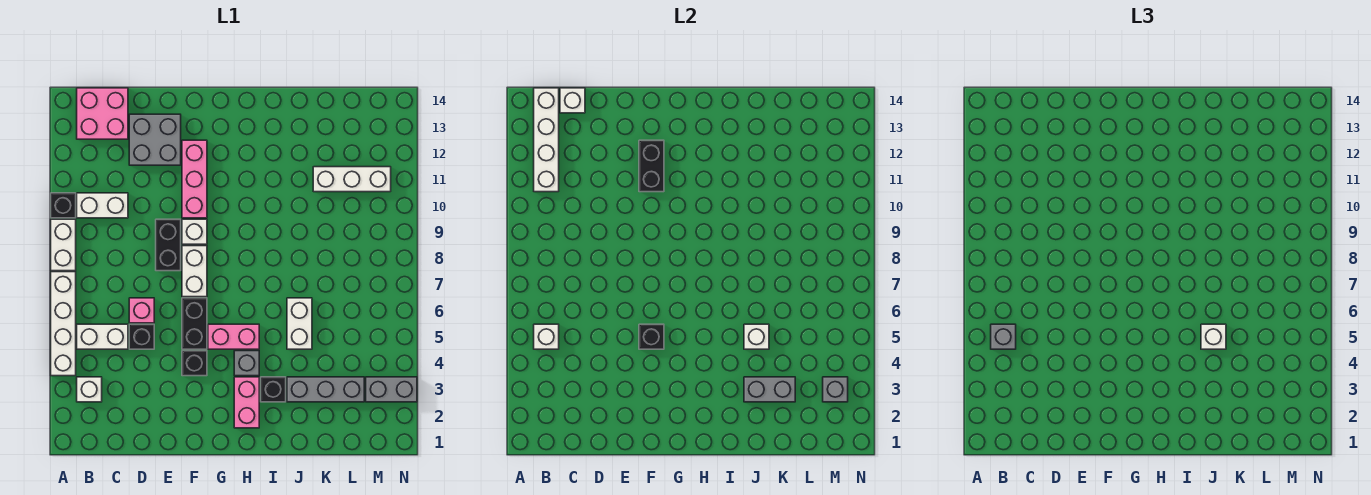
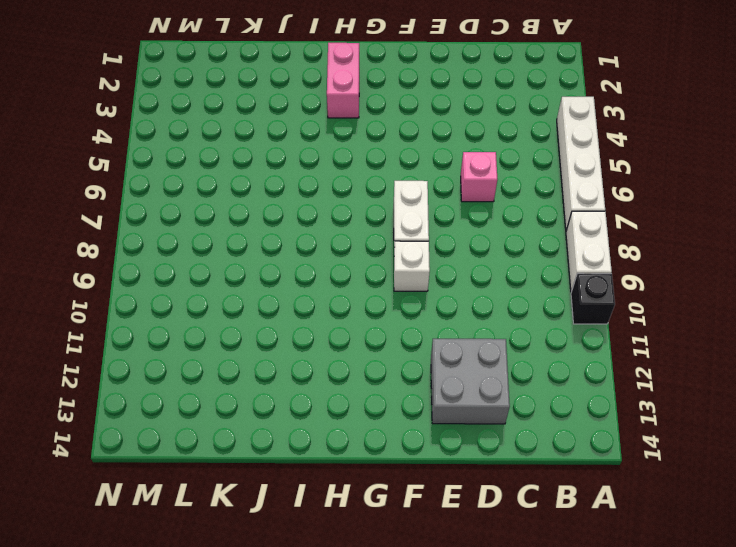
none -> white brick B3 level 1
none -> white brick B5:C5 level 1
none -> white brick B10:C10 level 1
none -> pink brick B13:C14 level 1

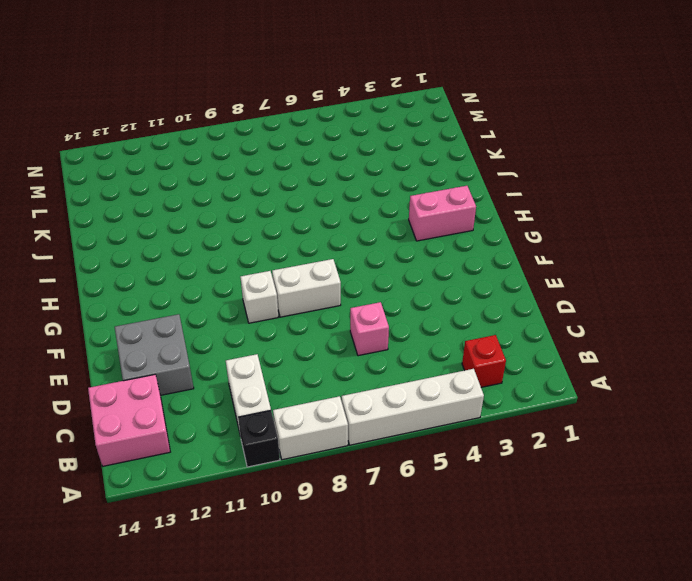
red brick B3 level 1 -> white brick B3 level 1
none -> white brick B5:C5 level 1
none -> black brick D5 level 1
none -> black brick E8:E9 level 1
none -> black brick F4 level 1

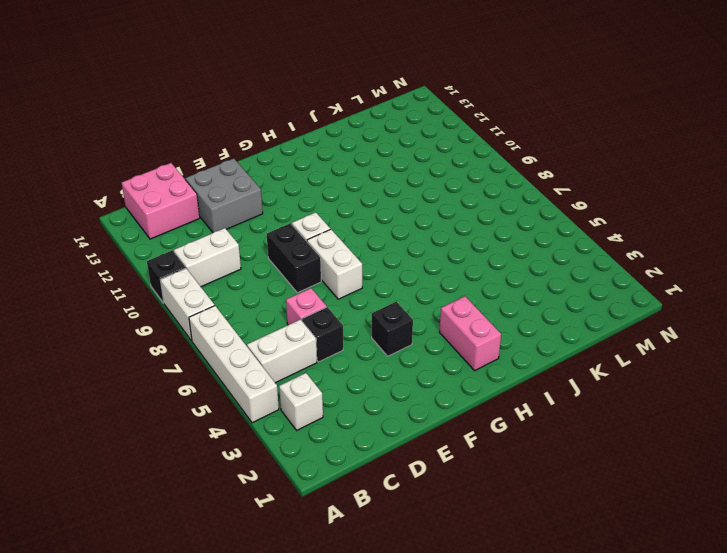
none -> black brick F5:F6 level 1
none -> pink brick F10:F12 level 1
none -> pink brick G5:H5 level 1
none -> grey brick H4 level 1

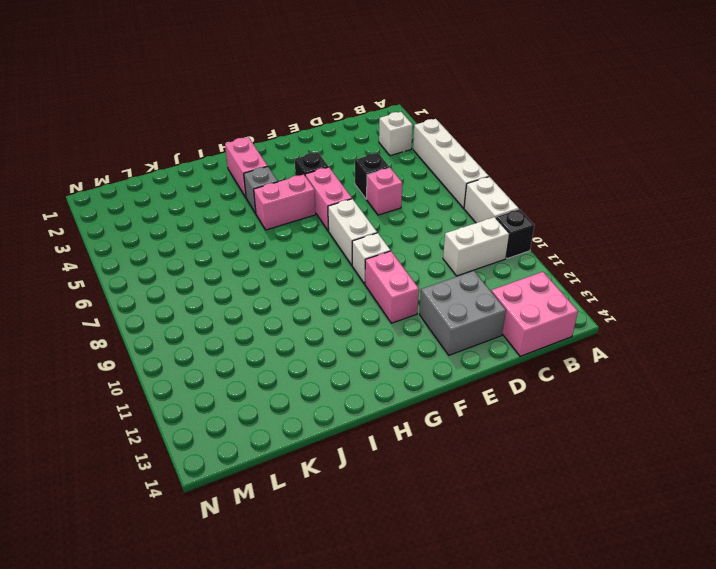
pink brick F5:F6 level 1 -> black brick F5:F6 level 1
pink brick F10:F11 level 1 -> pink brick F10:F12 level 1
none -> white brick B5:C5 level 1
none -> black brick E8:E9 level 1
none -> black brick I3 level 1
none -> grey brick J3:L3 level 1

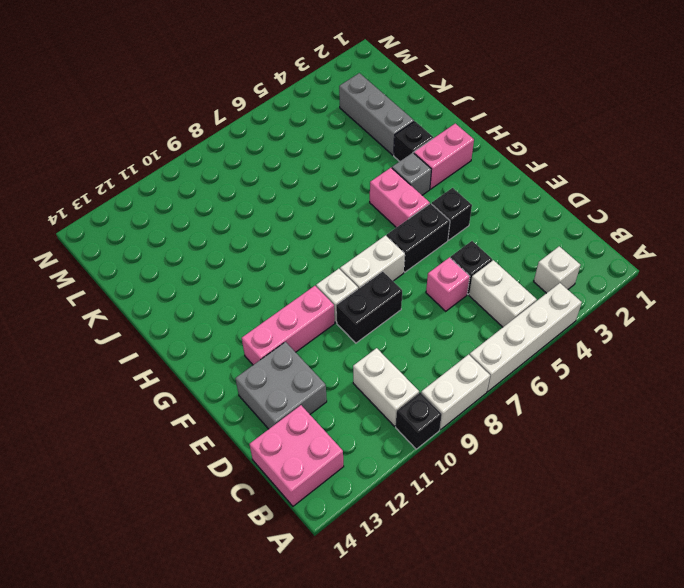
none -> white brick J5:J6 level 1
none -> white brick K11:M11 level 1
none -> grey brick M3:N3 level 1
none -> white brick B5 level 2

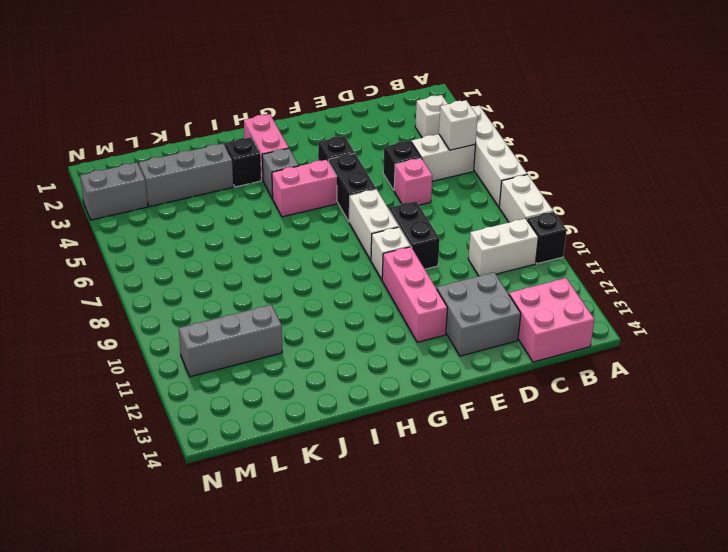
grey brick K11:M11 level 1 -> white brick K11:M11 level 1
none -> white brick J5:J6 level 1
none -> white brick B11:B14 level 2
none -> white brick C14 level 2
none -> black brick F5 level 2

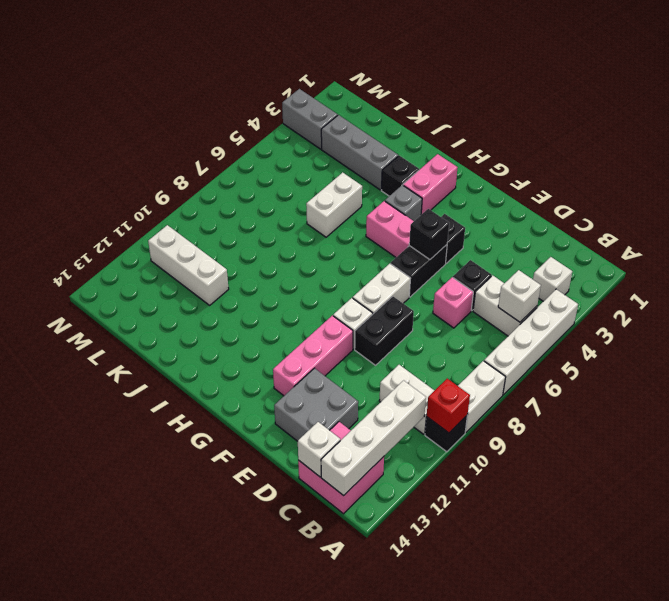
red brick A10 level 2 -> none
none -> black brick F11:F12 level 2
none -> grey brick J3:K3 level 2
none -> white brick J5 level 2
none -> grey brick M3 level 2

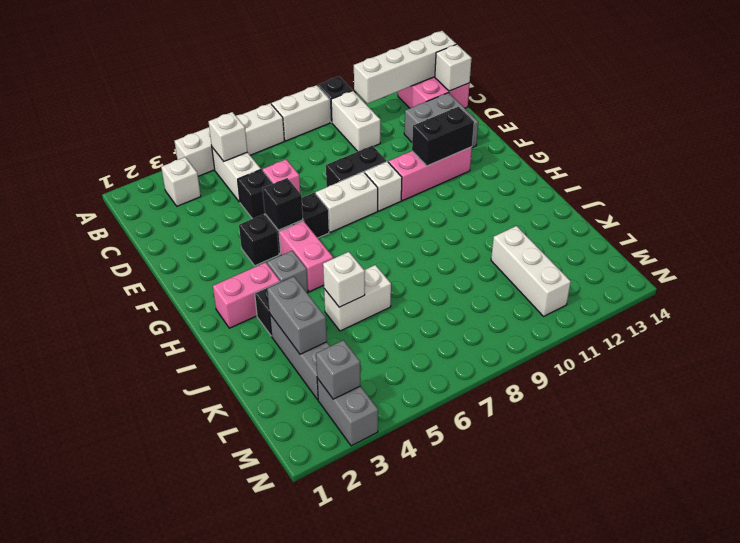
none -> grey brick B5 level 3
none -> white brick J5 level 3

